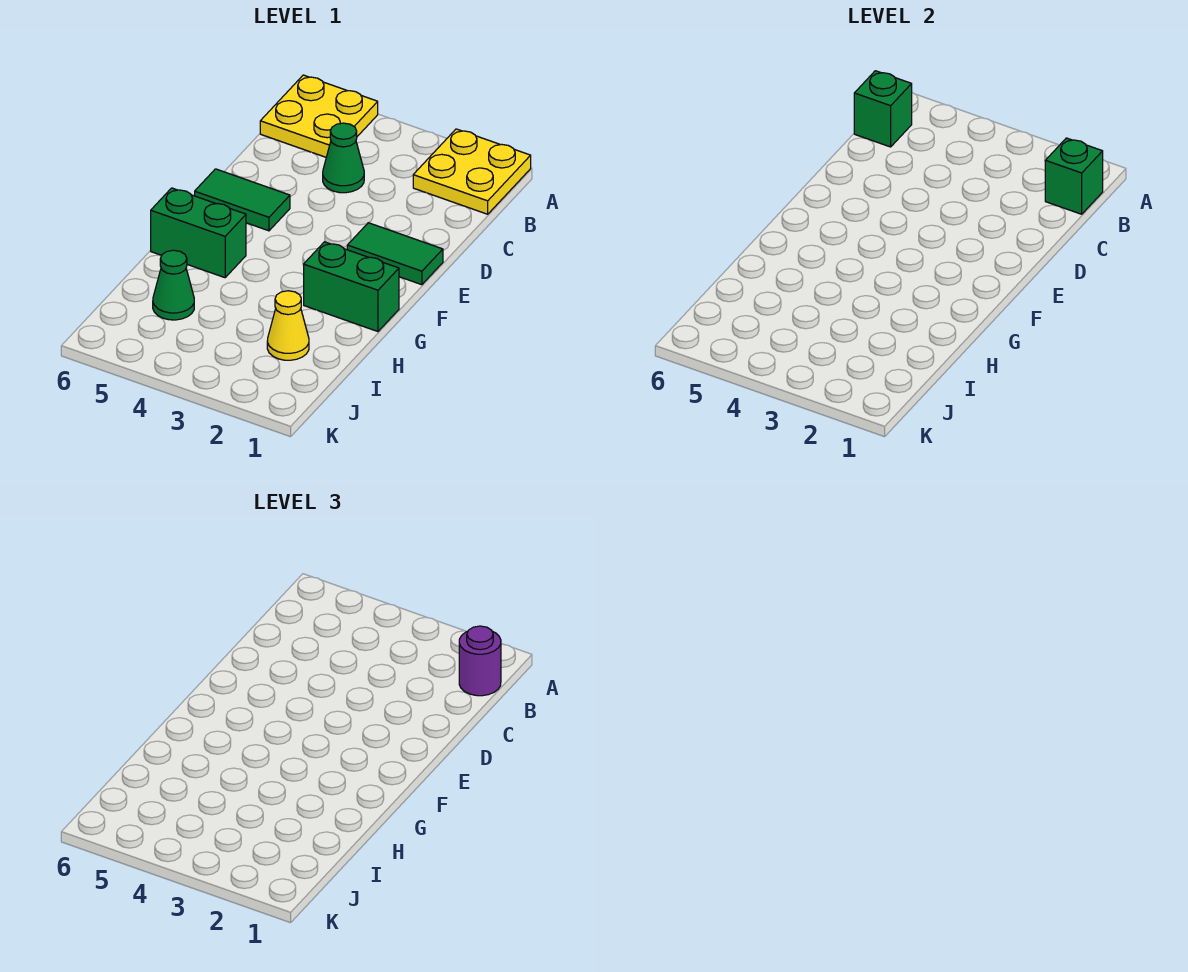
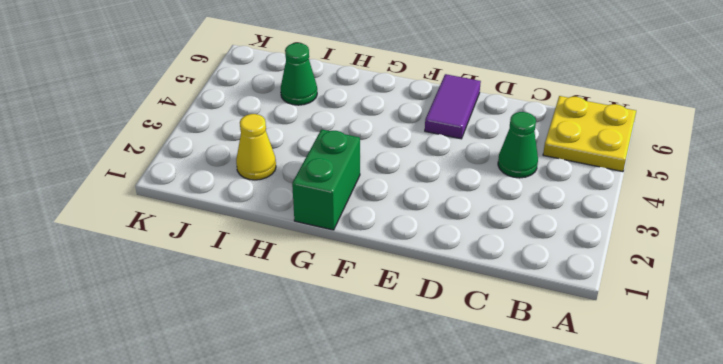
purple tile E5:E6 level 1 -> green tile E5:E6 level 1
none -> yellow plate A1:B2 level 1
none -> green tile E1:E2 level 1
none -> green brick G5:G6 level 1

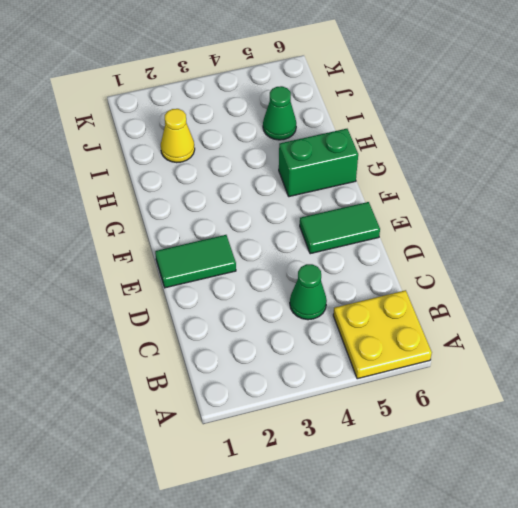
none -> yellow plate A1:B2 level 1
none -> green brick G1:G2 level 1
none -> green brick B1 level 2

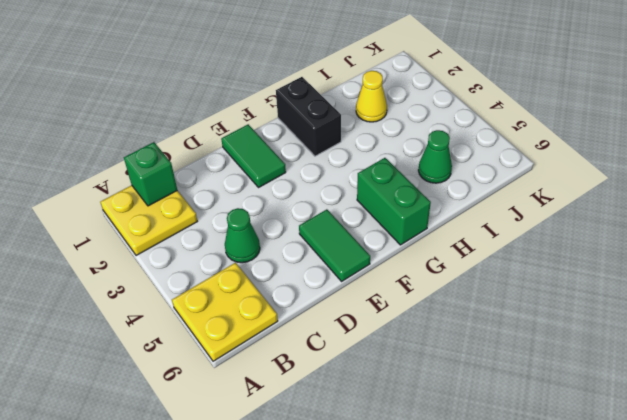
black brick G1:G2 level 1 -> green brick G1:G2 level 1
none -> green brick B6 level 2
none -> purple round brick B1 level 3

